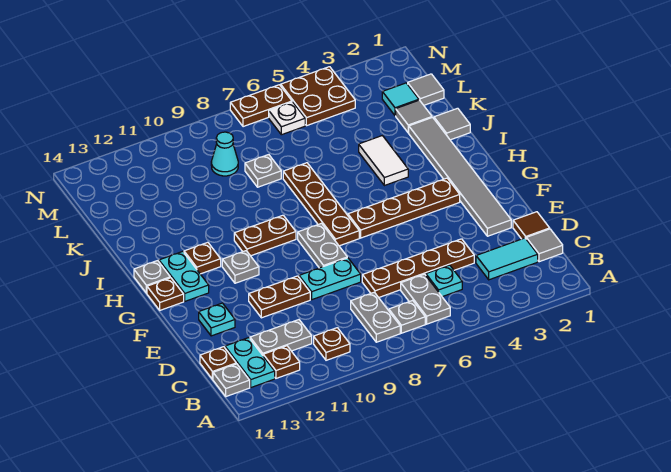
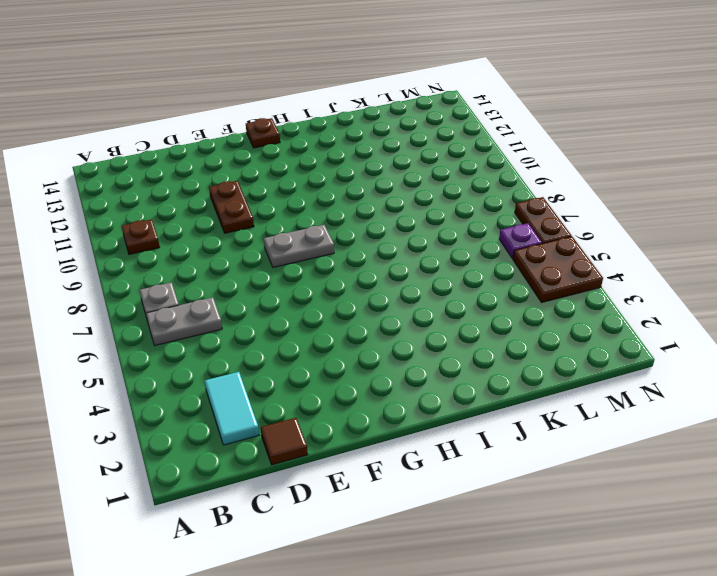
purple plate M6 level 1 -> white plate M6 level 1
none -> grey plate B8:C8 level 1
none -> brown plate B12 level 1
none -> cyan plate B13:C13 level 1
none -> grey plate B14 level 1

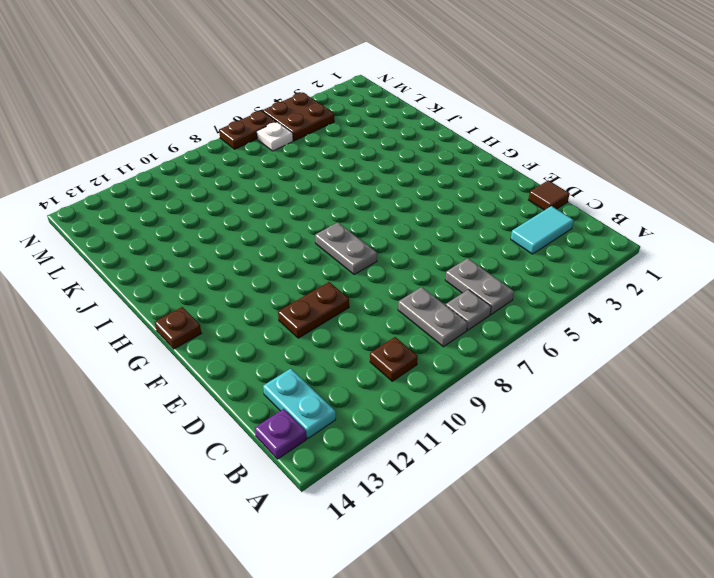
purple plate B14 level 1 -> grey plate B14 level 1
none -> brown plate B12 level 1
none -> grey tile C1 level 1
none -> cyan plate C5 level 1
none -> grey plate C11:C12 level 1

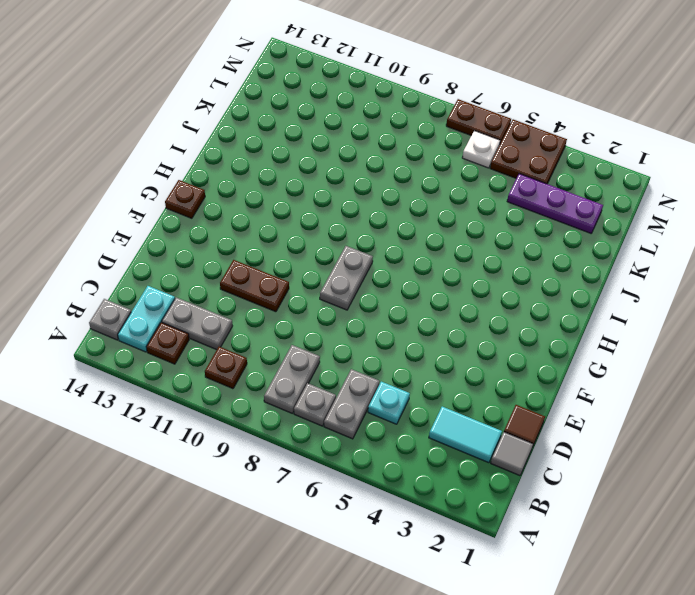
purple plate L2:L4 level 1 -> cyan tile L2 level 1
none -> brown plate C14 level 1
none -> brown plate D4:D7 level 1
none -> grey tile E2:J2 level 1
none -> cyan plate E8:E9 level 1

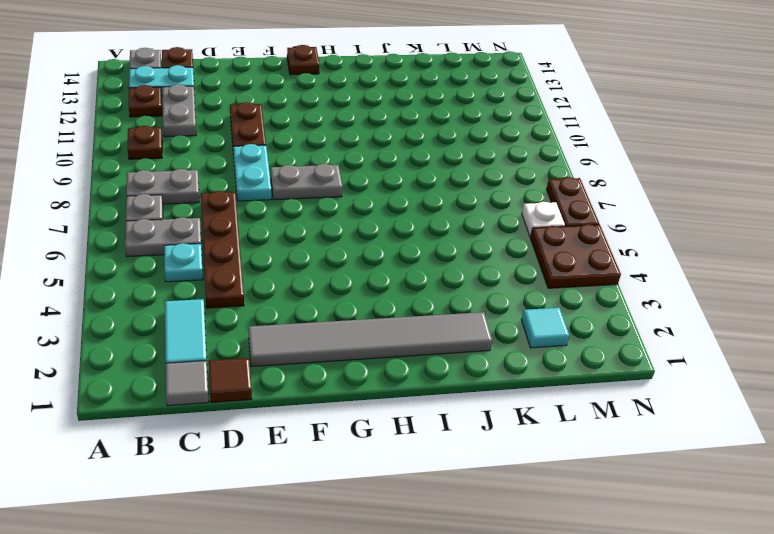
none -> cyan plate E13 level 1
none -> brown plate G3:G6 level 1
none -> brown plate G7:J7 level 1
none -> grey plate G11 level 1

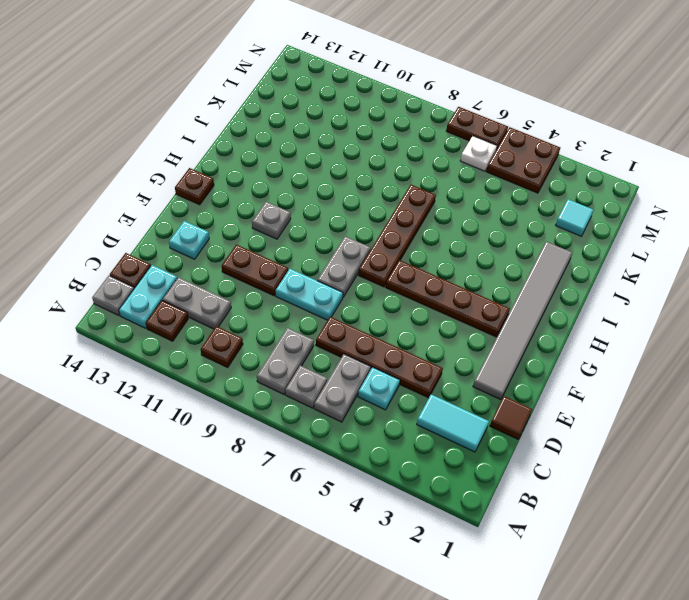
none -> grey tile C1 level 1
none -> cyan plate G13:H13 level 1
none -> brown plate H9:H10 level 1
none -> brown plate H12 level 1

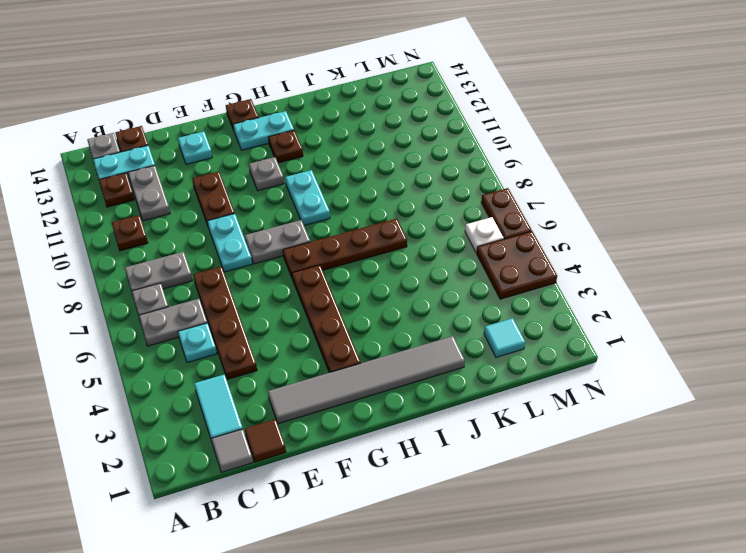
cyan plate H9:H10 level 1 -> brown plate H9:H10 level 1
none -> grey plate H14 level 1
none -> white tile I4:J4 level 1
none -> grey tile J1 level 1
none -> grey tile K2 level 1

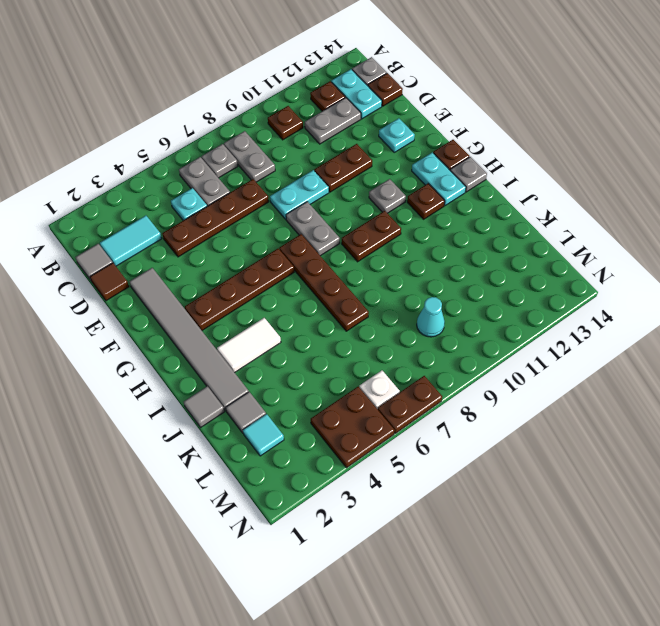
white tile I3:I4 level 1 -> white tile I4:J4 level 1
none -> grey plate K8 level 1
none -> grey tile L1 level 1

